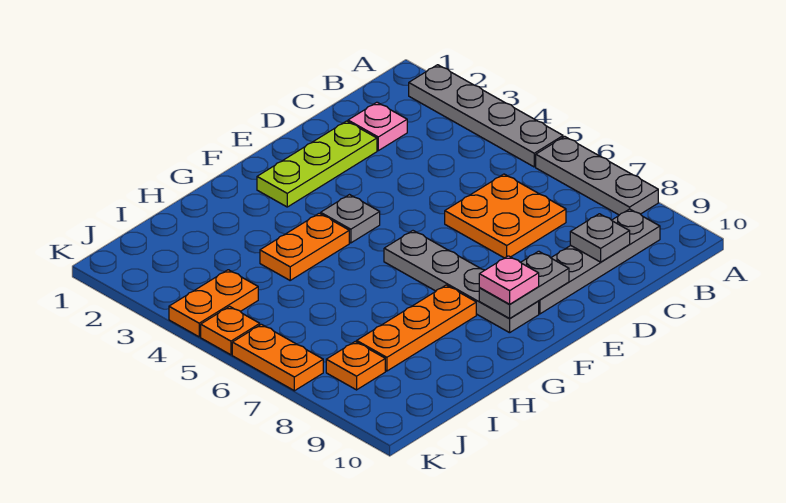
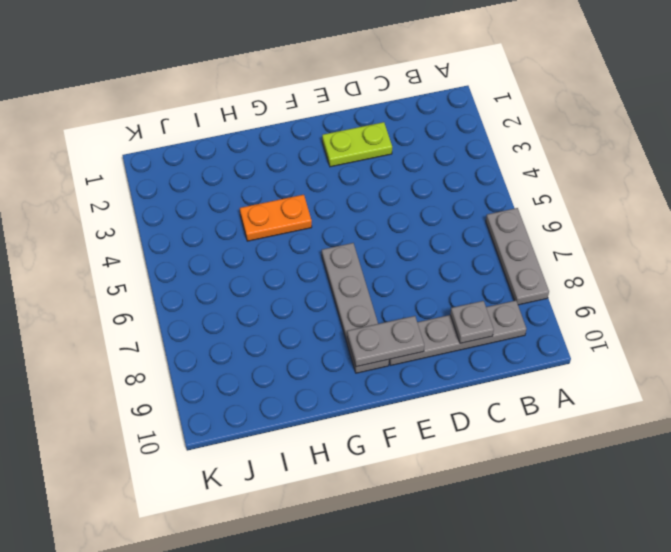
lime plate D2:E2 level 1 -> lime plate D2:F2 level 1
none -> grey plate A2:A5 level 1
none -> pink plate C2 level 1
none -> orange plate C6:D7 level 1

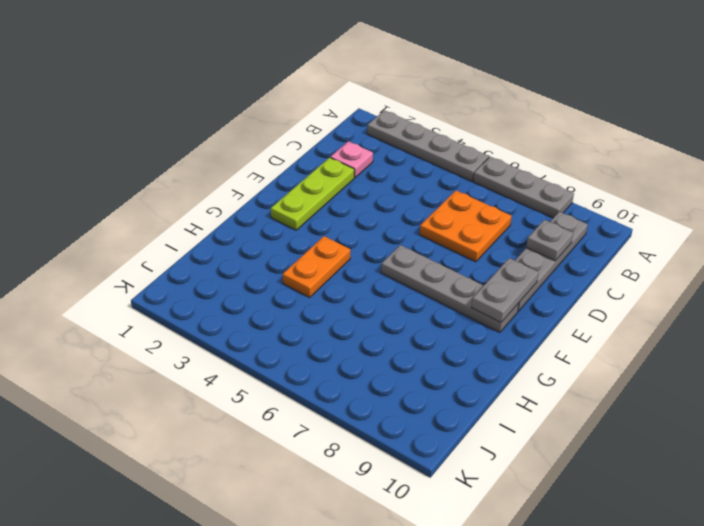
none -> grey plate F4 level 1
none -> orange plate G8:I8 level 1
none -> orange plate J4:K4 level 1

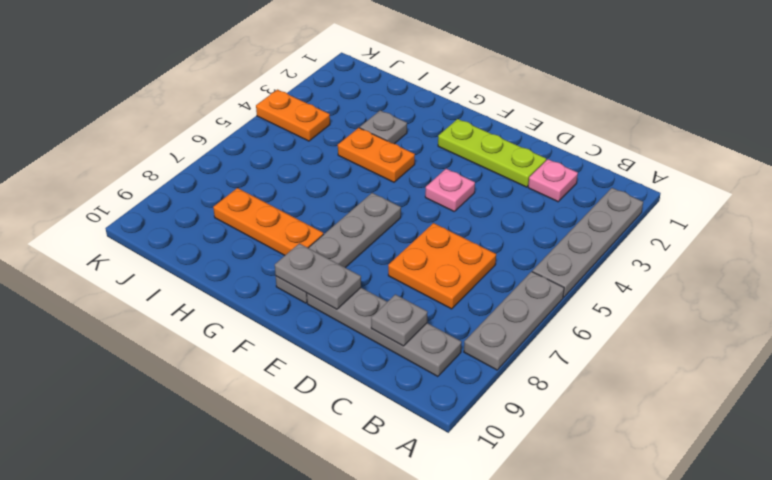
pink plate E4 level 1 -> pink plate F9 level 3
grey plate H3 level 1 -> grey plate F4 level 1
none -> orange plate J8 level 1
none -> orange plate K5 level 1
none -> orange plate K6:K7 level 1

